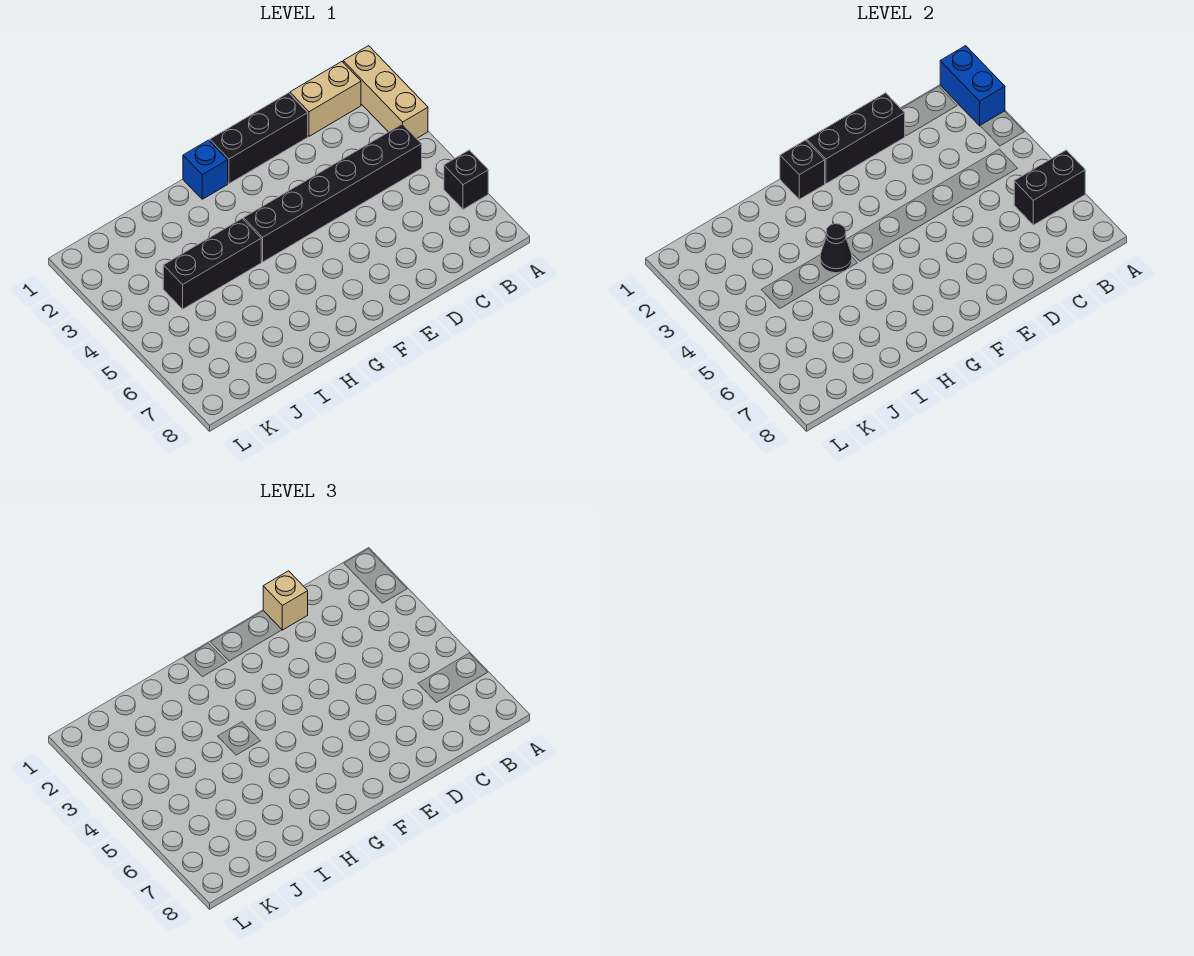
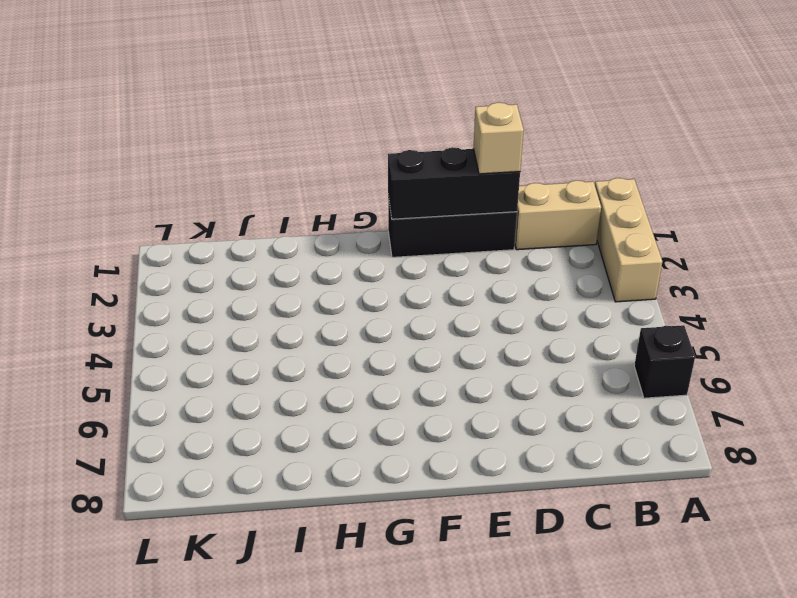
none -> black brick B4:G4 level 1
none -> blue brick G1 level 1
none -> black brick H4:J4 level 1

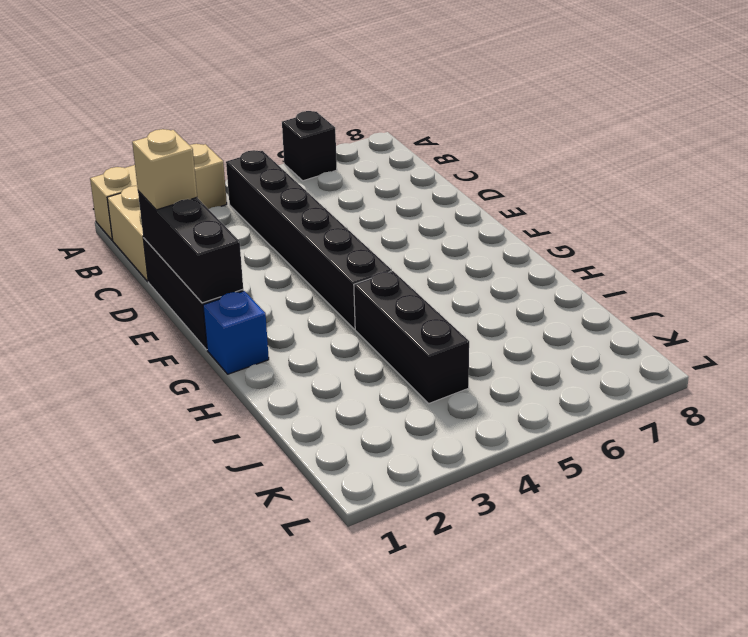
none -> blue brick A1:A2 level 2
none -> black brick A6:B6 level 2
none -> black brick G1 level 2

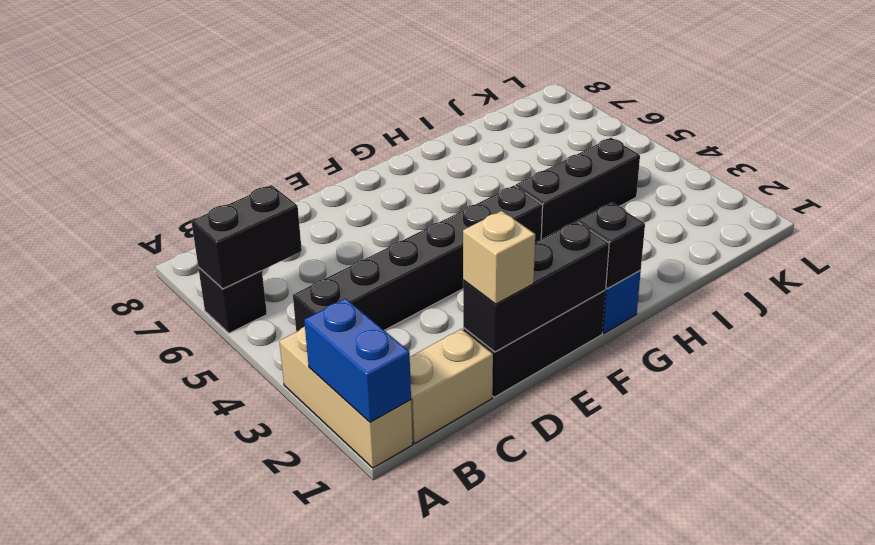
none -> black cone H4 level 2

